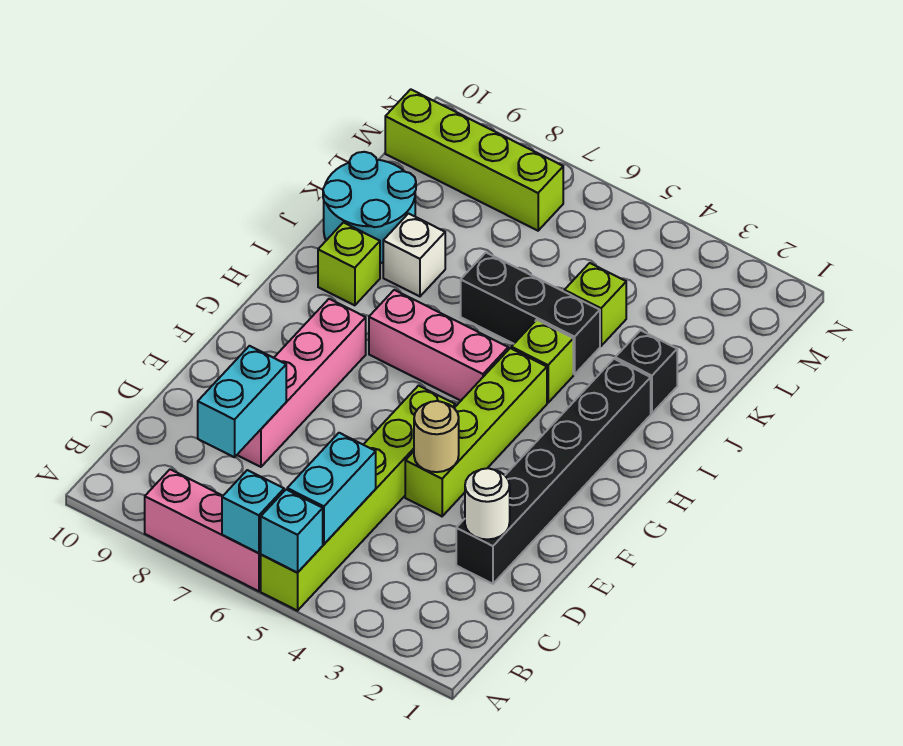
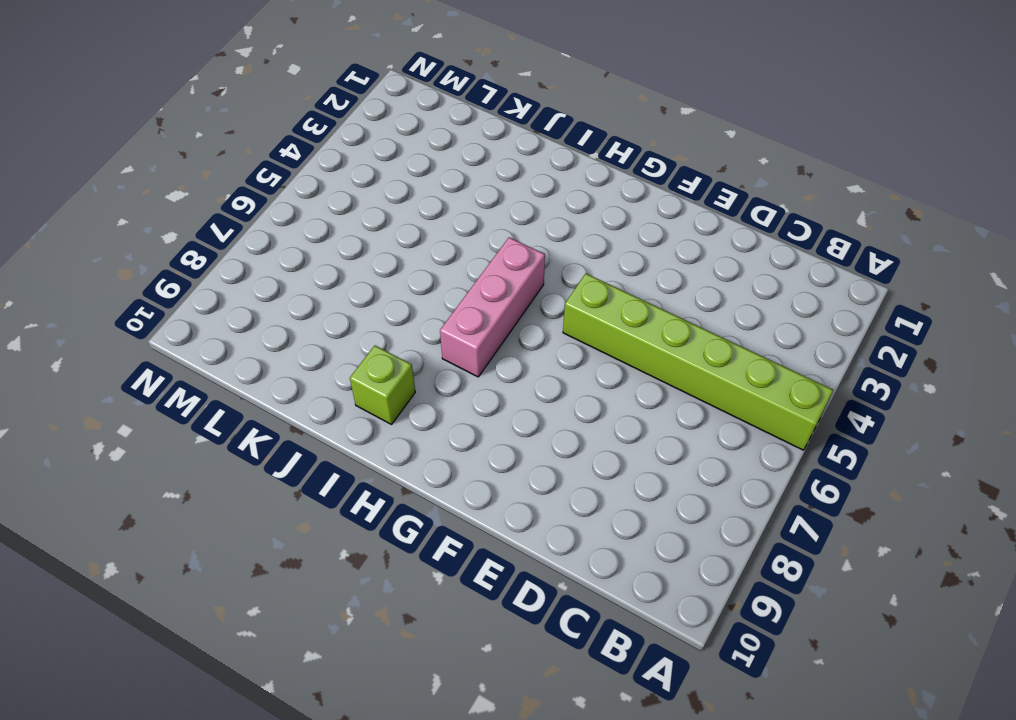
none -> pink brick A6:A8 level 1
none -> black brick D2:I2 level 1
none -> pink brick D8:G8 level 1

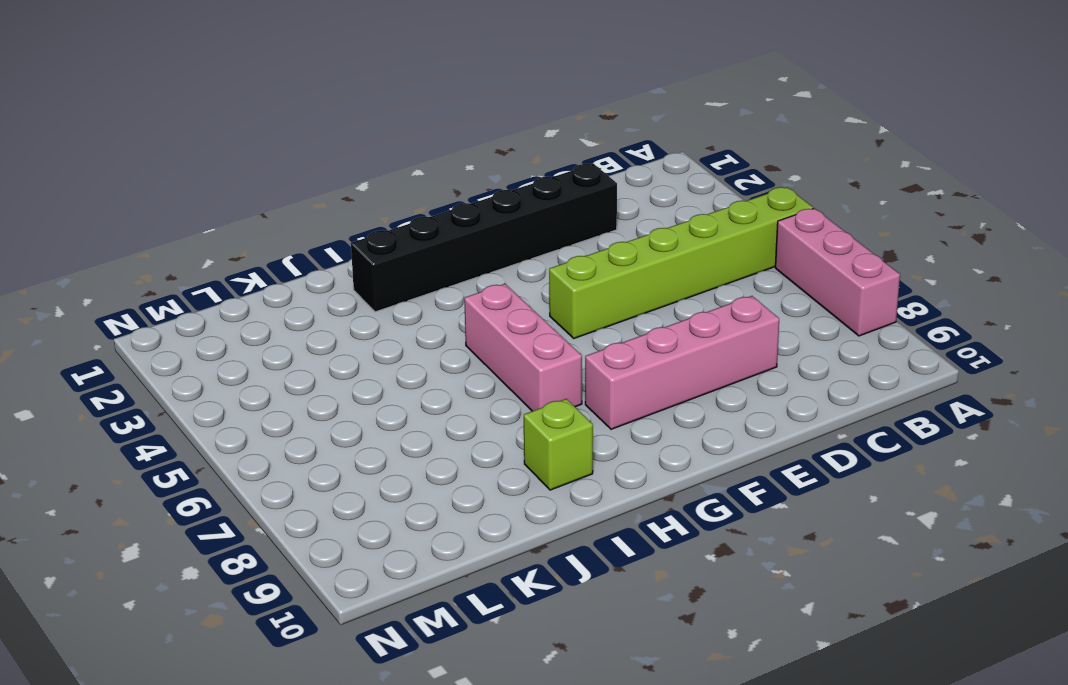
none -> lime brick E4:H4 level 1
none -> lime brick I4 level 1
none -> black brick J2 level 1

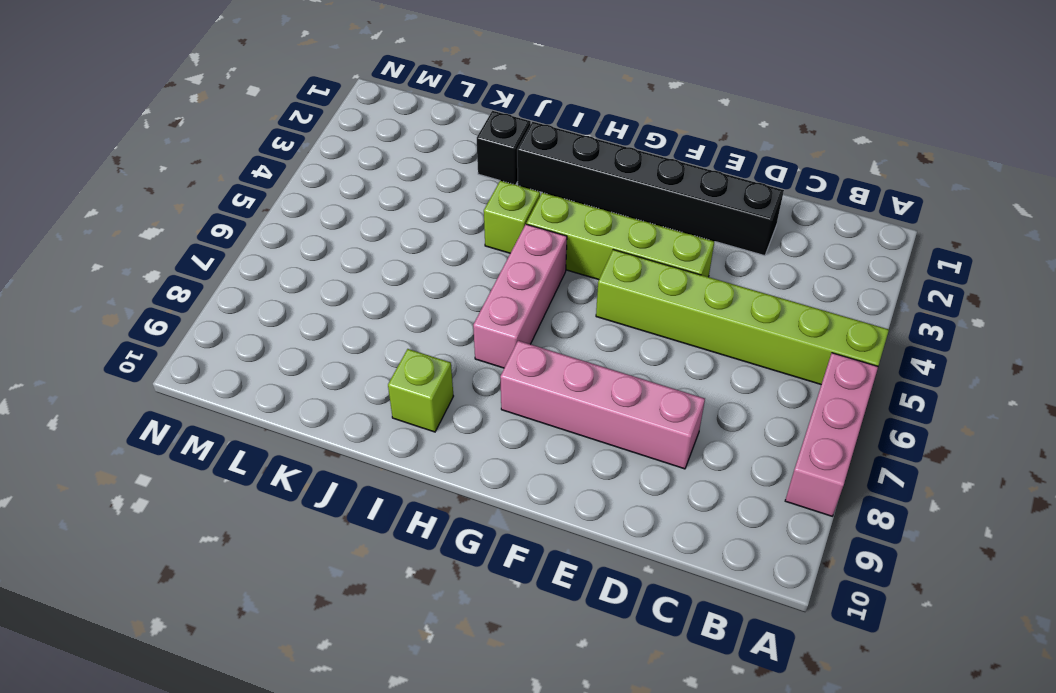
none -> black brick J4:J6 level 1
none -> white brick J8 level 1
none -> cyan round brick J9:K10 level 1

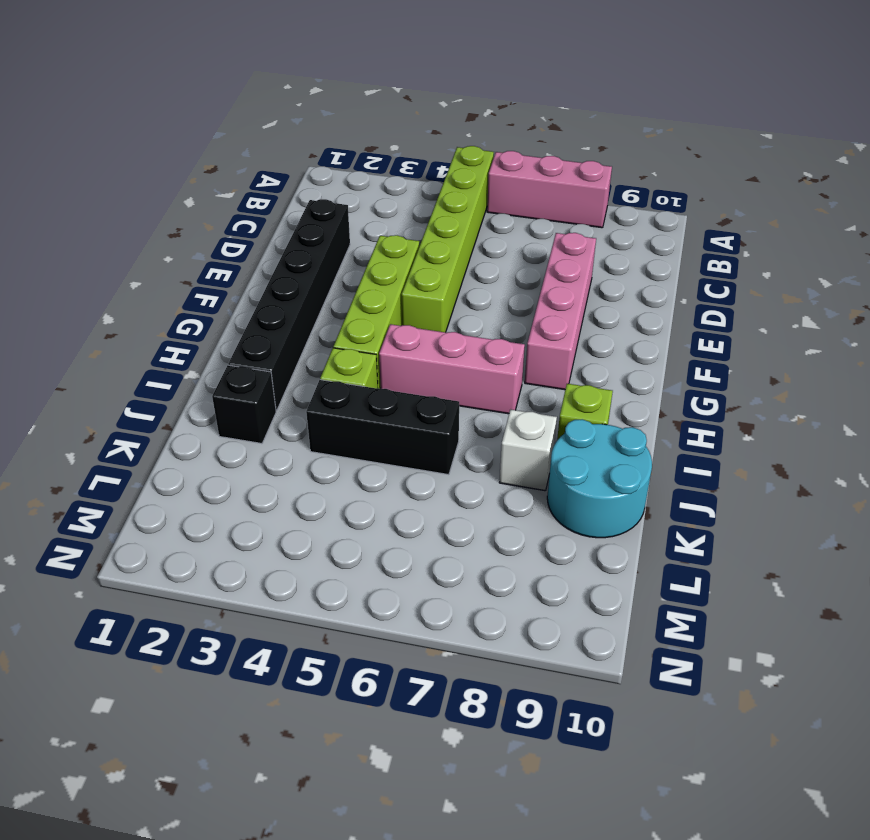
none -> lime brick K4 level 1
none -> lime brick M7:M10 level 1
none -> cyan brick A5 level 2

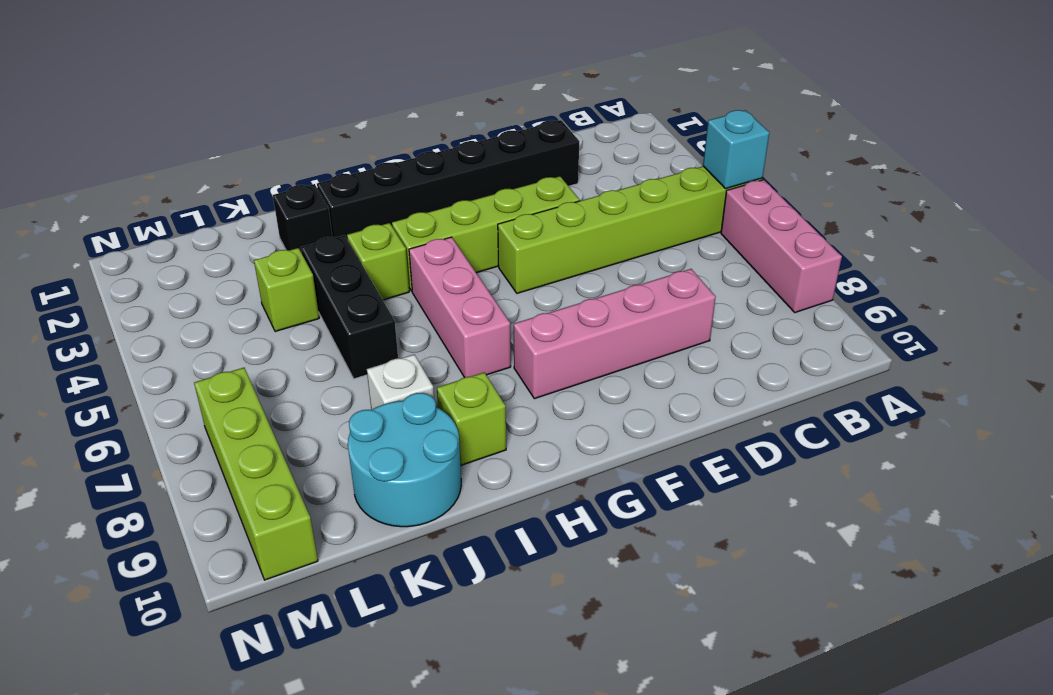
none -> cyan brick A6 level 2
none -> cyan brick B5:C5 level 2
none -> cyan brick C8:D8 level 2

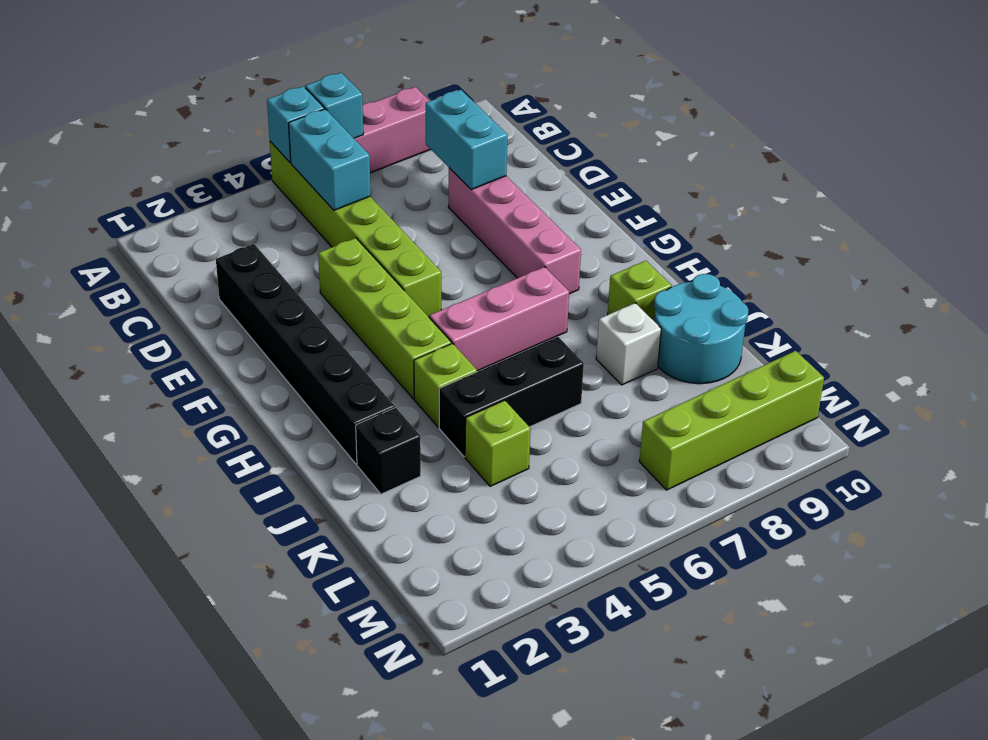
none -> white round brick D2 level 2
none -> tan round brick E4 level 2

